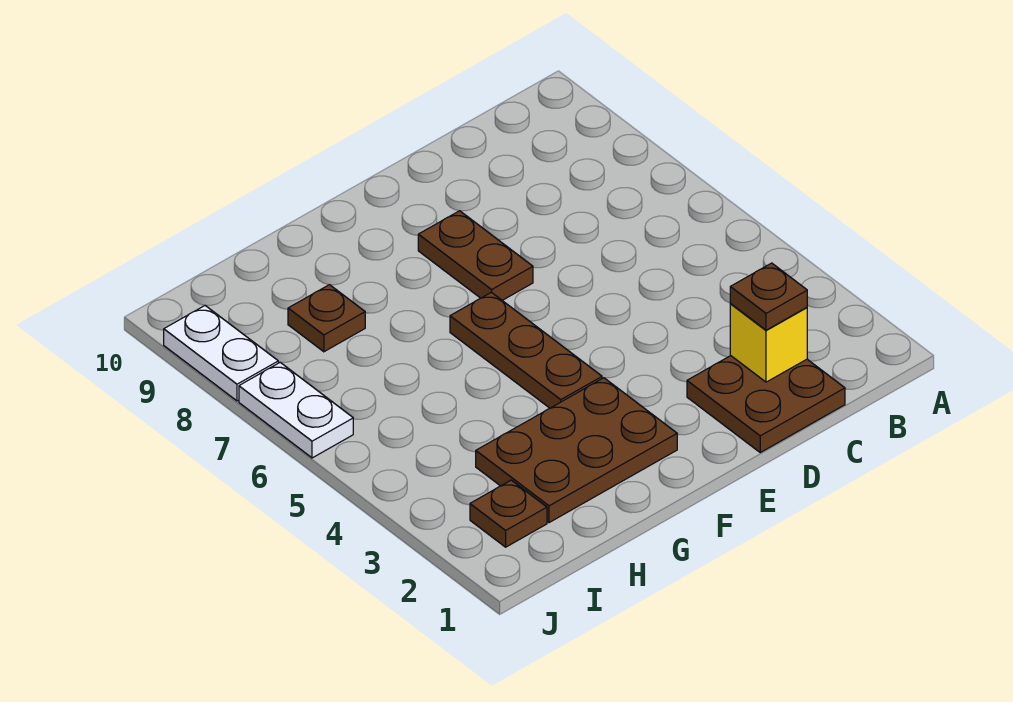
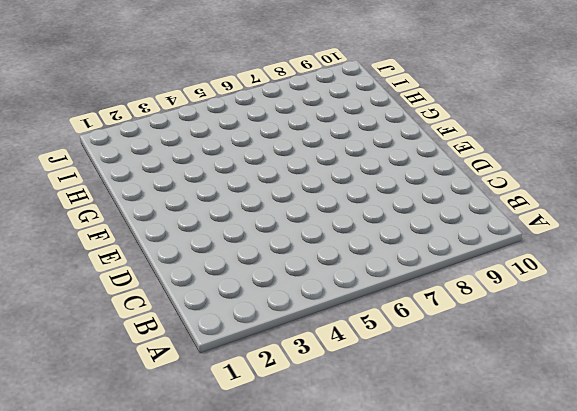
none -> brown plate C1:D2 level 1
none -> brown plate E7:E8 level 1

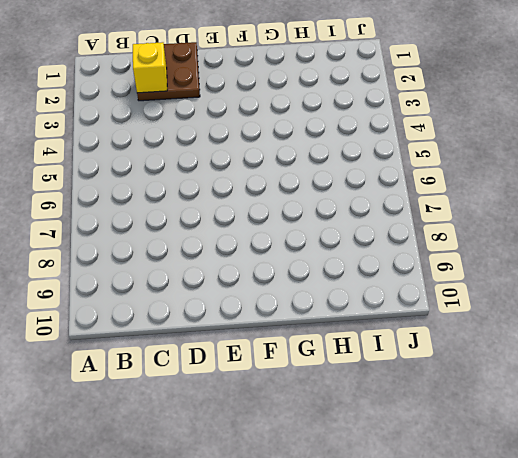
none -> brown plate E7:E8 level 1
none -> brown plate F2:H3 level 1

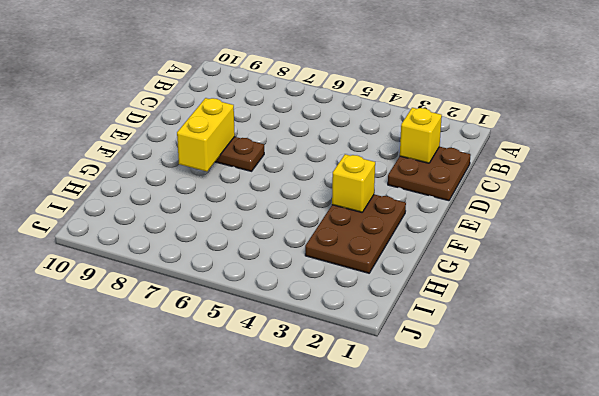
yellow brick E8:F8 level 2 -> none
yellow brick F3 level 2 -> none
none -> brown plate F4:F6 level 1
none -> brown plate H8 level 1

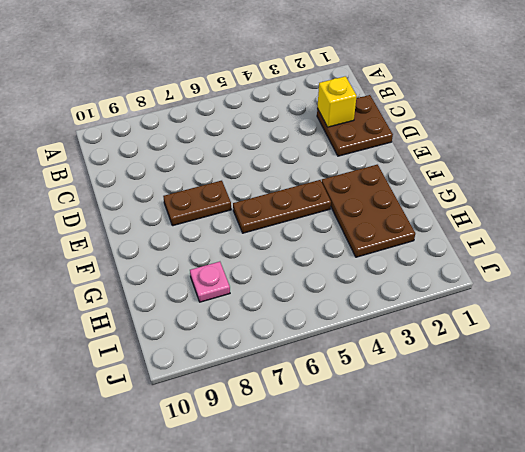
pink plate H8 level 1 -> brown plate H8 level 1
none -> brown plate I2 level 1
none -> white plate J6:J7 level 1

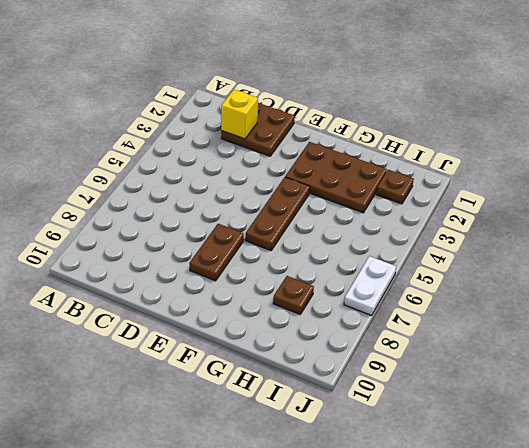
none -> white plate J8:J9 level 1
none -> brown plate C2 level 3

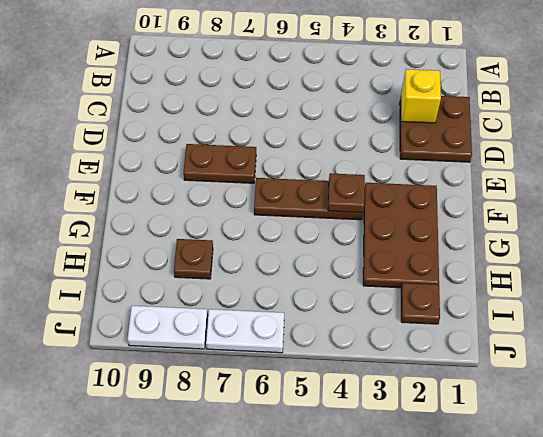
brown plate F4 level 2 -> brown plate C2 level 3

